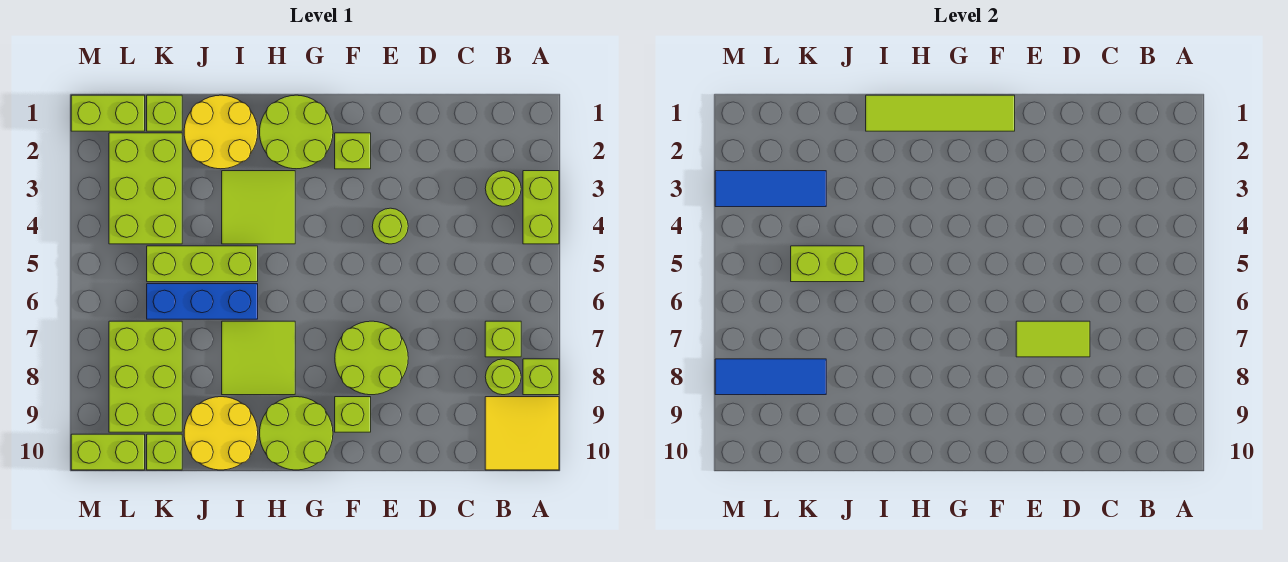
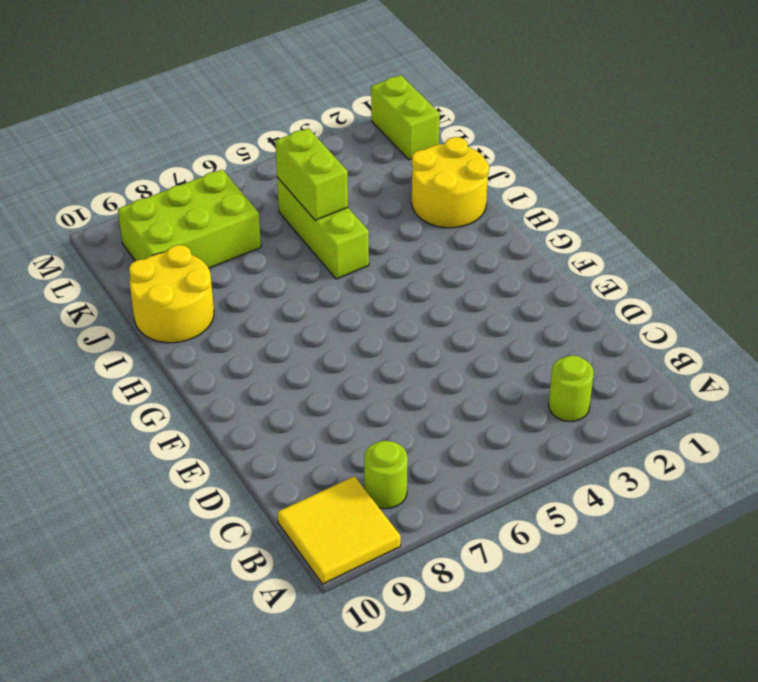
none -> lime brick A3:A4 level 1
none -> lime brick A8 level 1
none -> lime brick B7 level 1

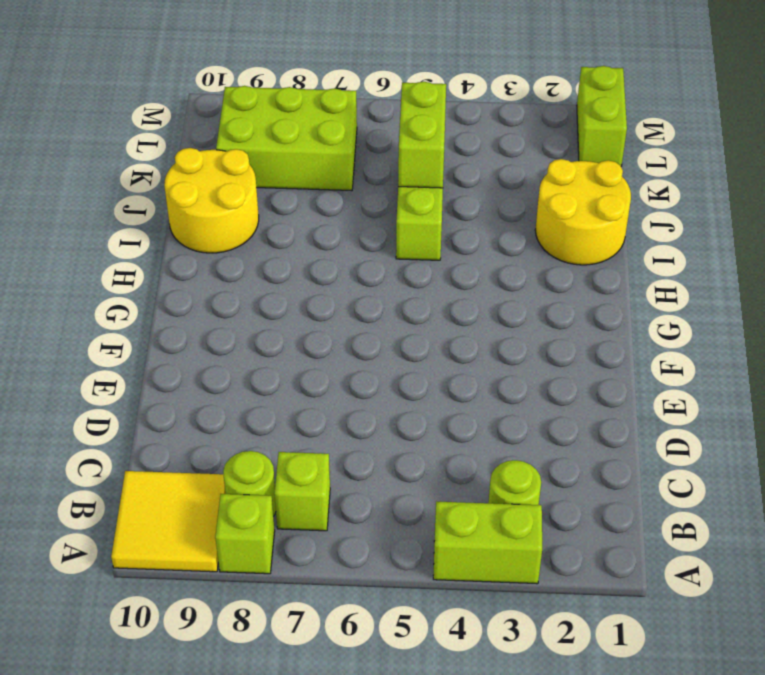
none -> lime round brick E4 level 1
none -> lime round brick E7:F8 level 1
none -> lime brick F2 level 1

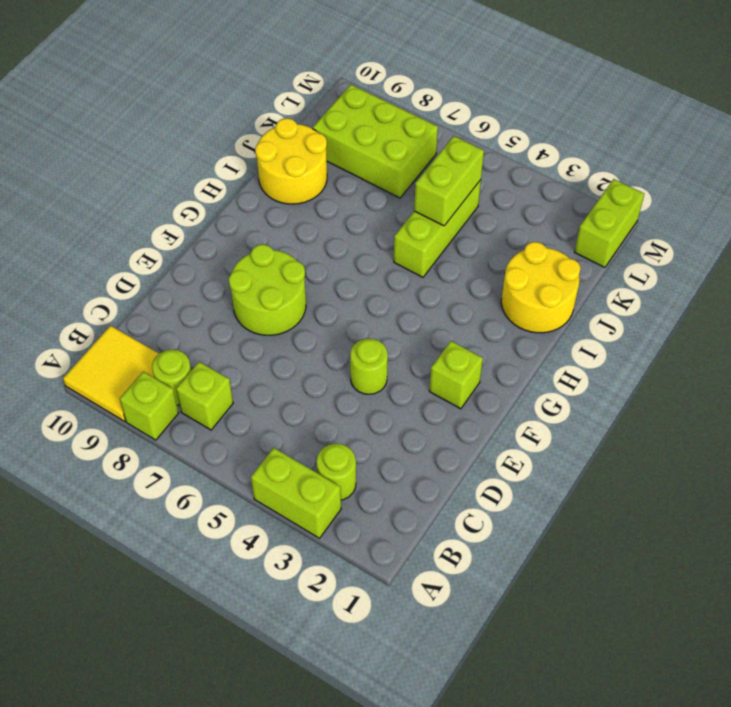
none -> lime brick F9 level 1
none -> lime round brick G1:H2 level 1
none -> lime round brick G9:H10 level 1

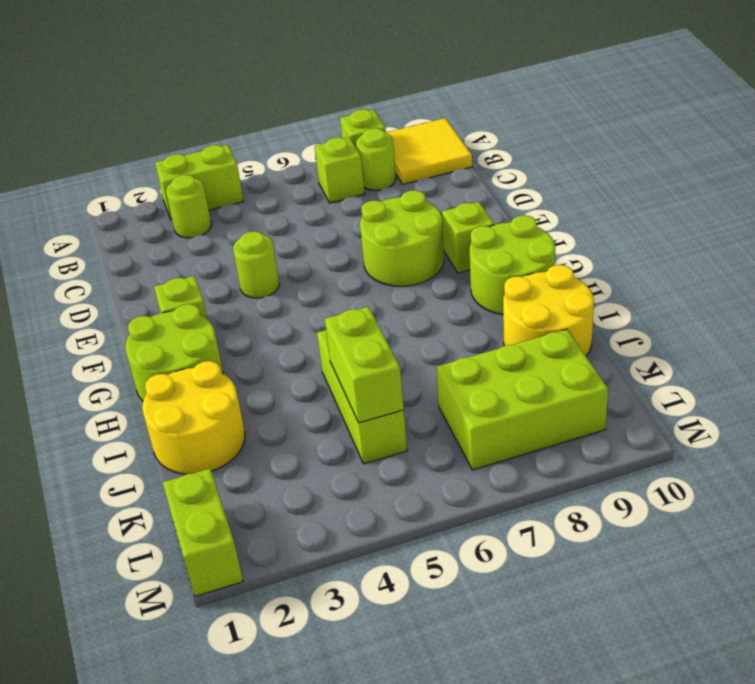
none -> lime tile H3:I4 level 1
none -> lime tile H7:I8 level 1
none -> blue brick I6:K6 level 1

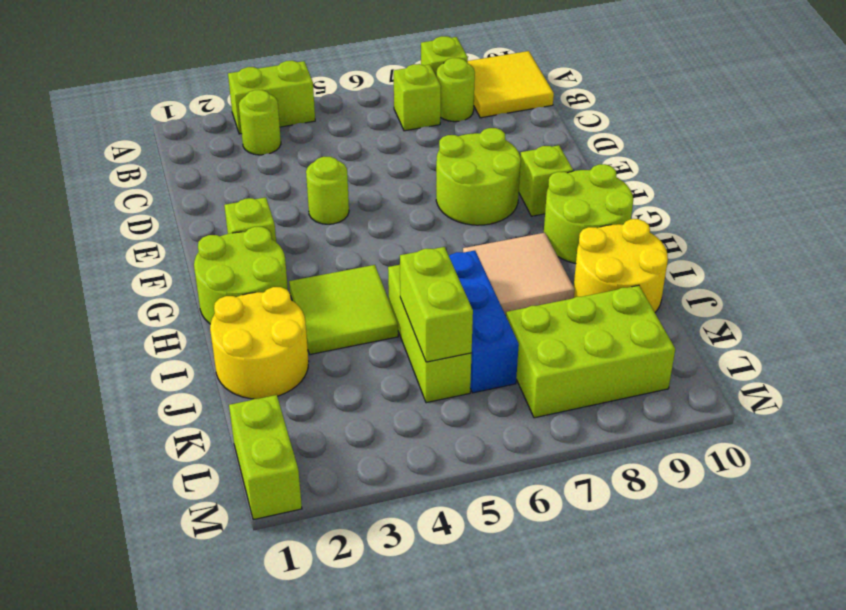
tan tile H7:I8 level 1 -> lime tile H7:I8 level 1
none -> lime brick K1 level 1
none -> lime brick K2:L4 level 1
none -> lime brick K10 level 1

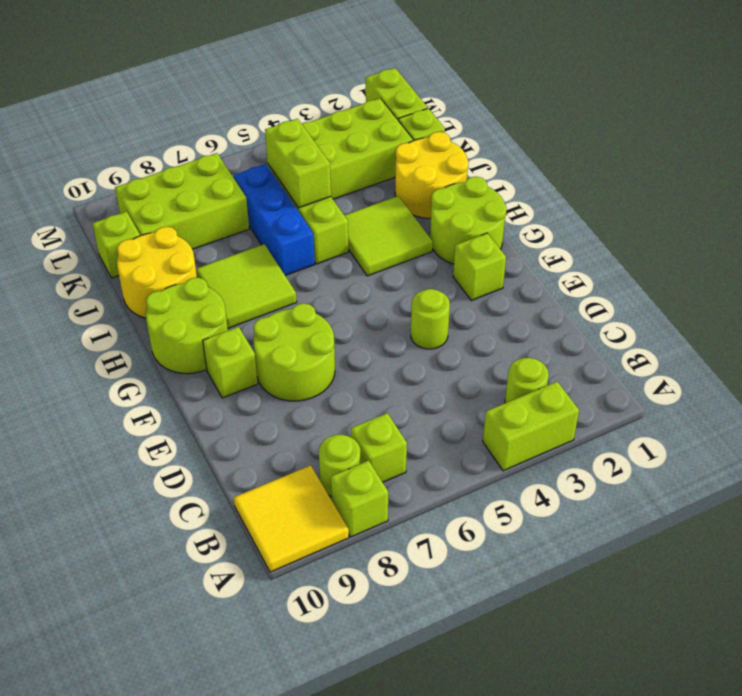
none -> lime brick L10:M10 level 1
none -> lime tile D7:E7 level 2
none -> lime tile F1:I1 level 2

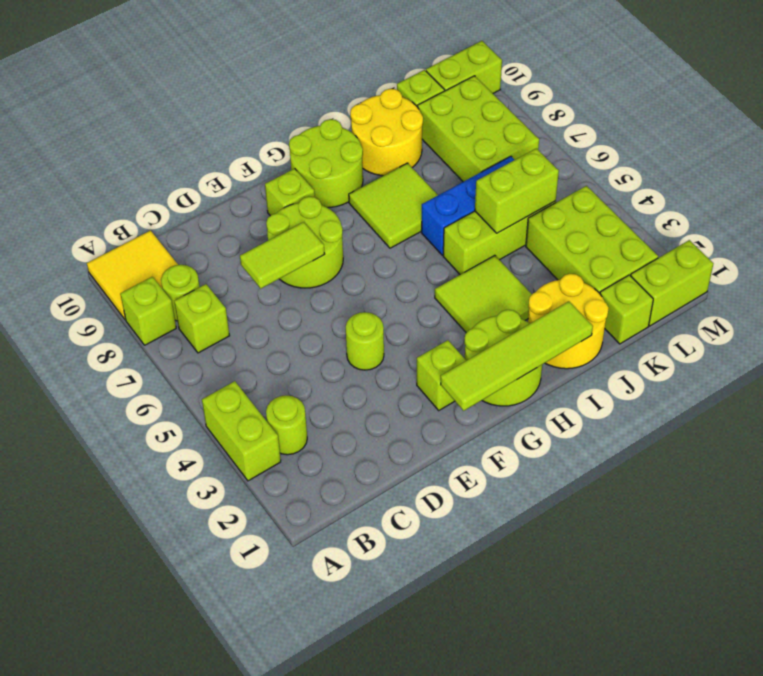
none -> blue tile K3:M3 level 2
none -> blue tile K8:M8 level 2

